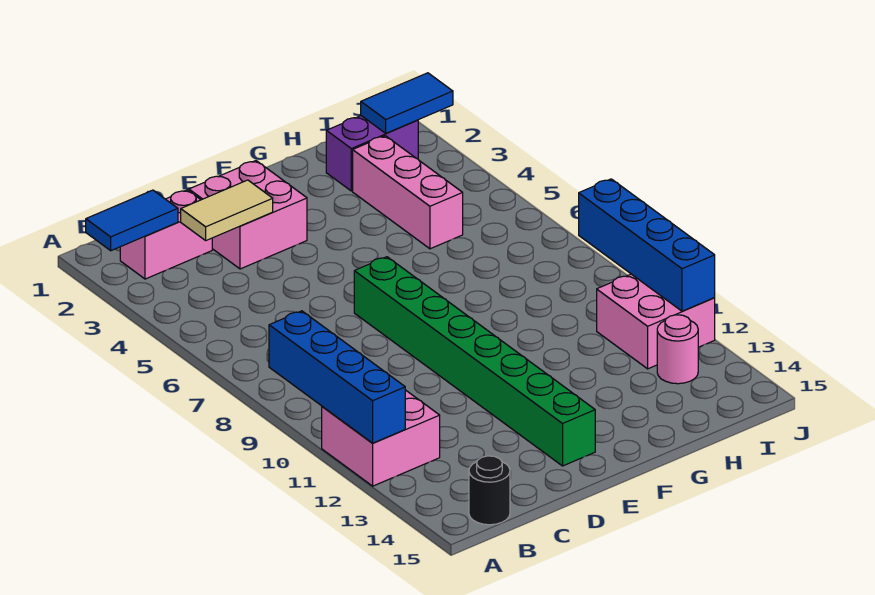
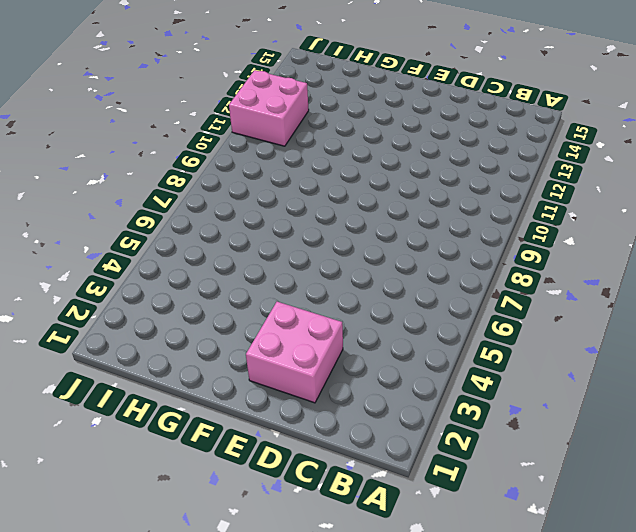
none -> pink brick A11:B12 level 1
none -> pink brick B2:C2 level 1
none -> black round brick B15 level 1

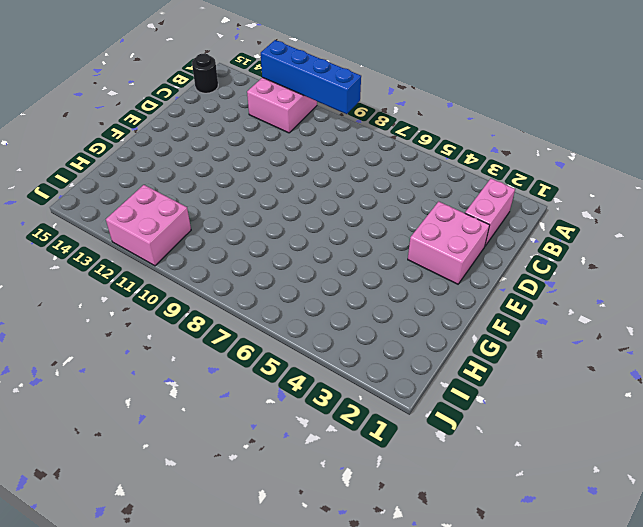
none -> green brick E7:E14 level 1
none -> purple brick H2:I2 level 1
none -> pink brick H3:H5 level 1

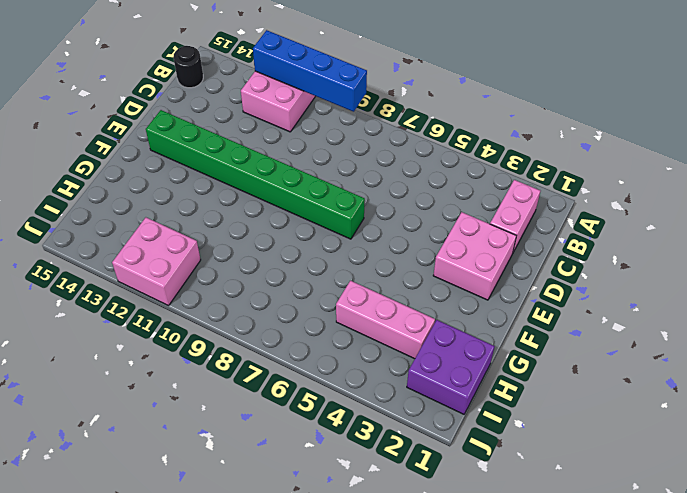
purple brick H1:I2 level 1 -> purple brick H2:I2 level 1
none -> pink round brick I13 level 1
none -> blue tile A2:B2 level 2
none -> tan tile C3:D3 level 2

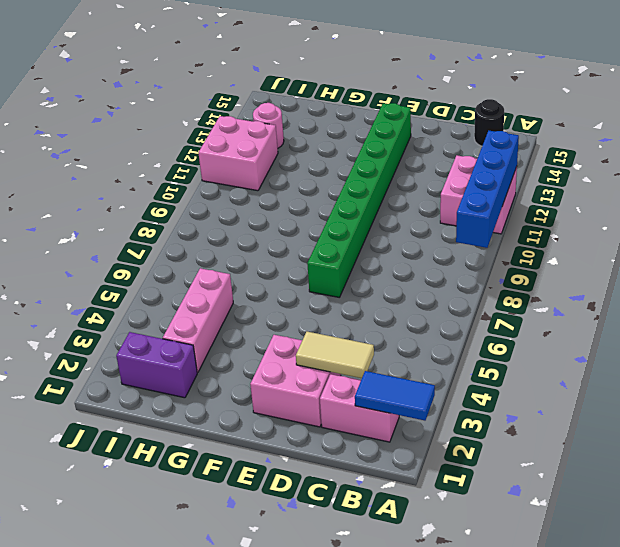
none -> blue tile I2:J2 level 2
none -> blue brick J9:J12 level 2

